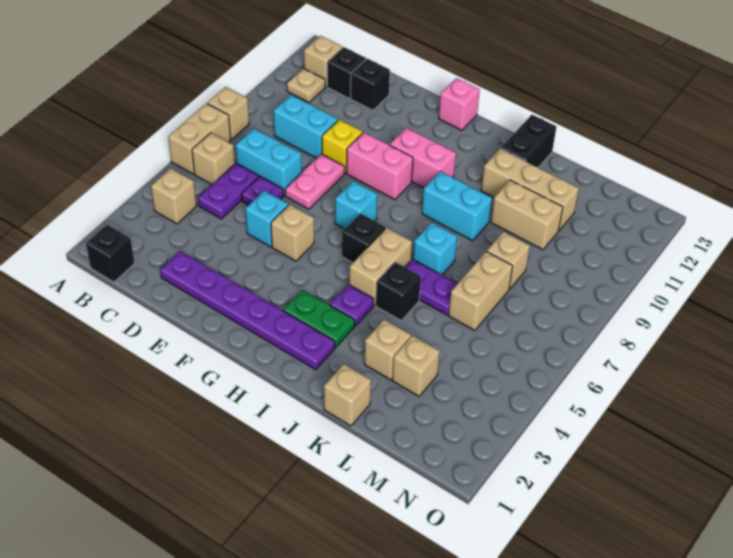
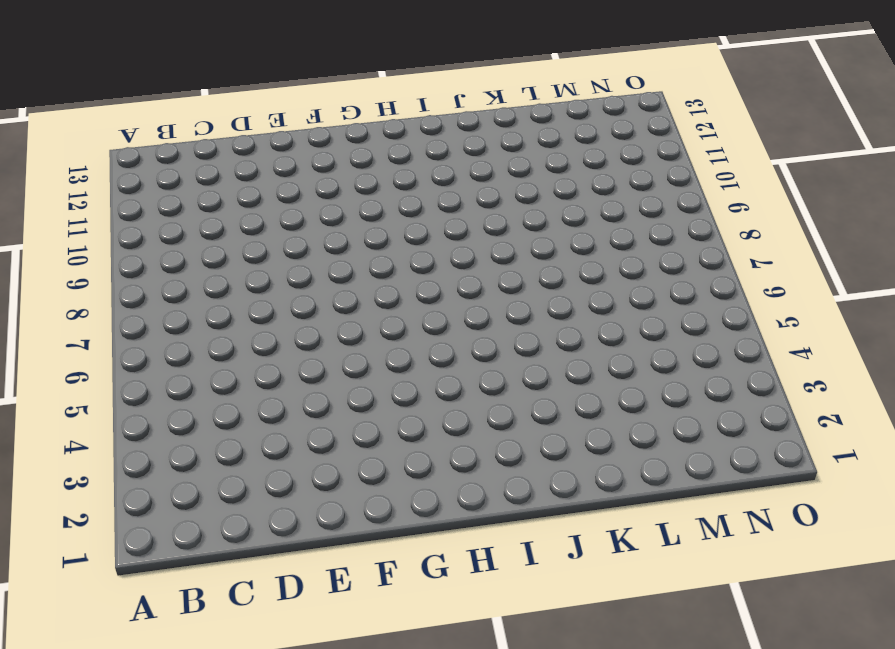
none -> tan brick A6:A7 level 1
none -> tan brick A8 level 1
none -> black brick B1 level 1
none -> tan brick B4 level 1

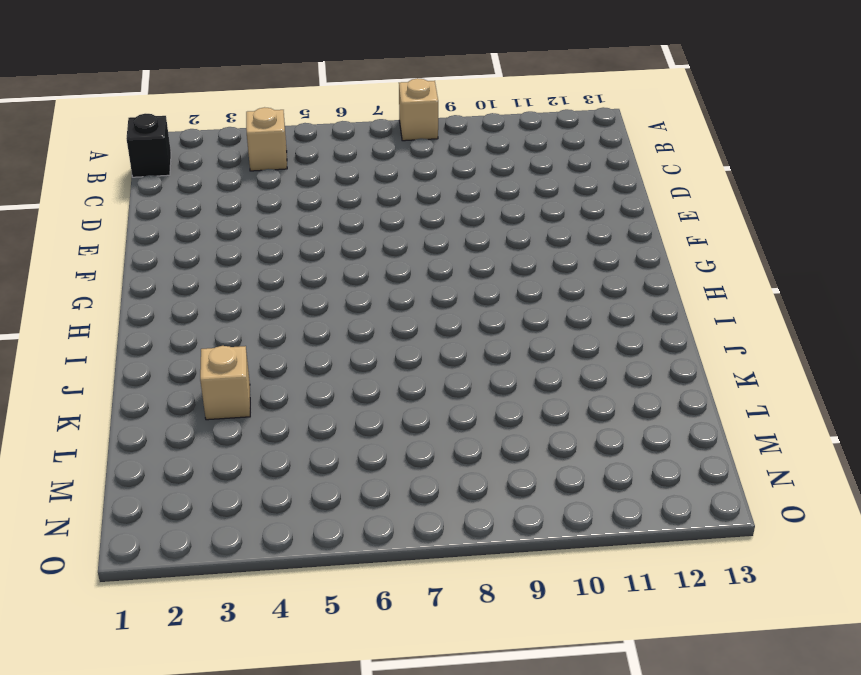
none -> tan brick A6:A7 level 1
none -> tan brick B6 level 1
none -> tan plate B11 level 1
none -> tan brick B12 level 1

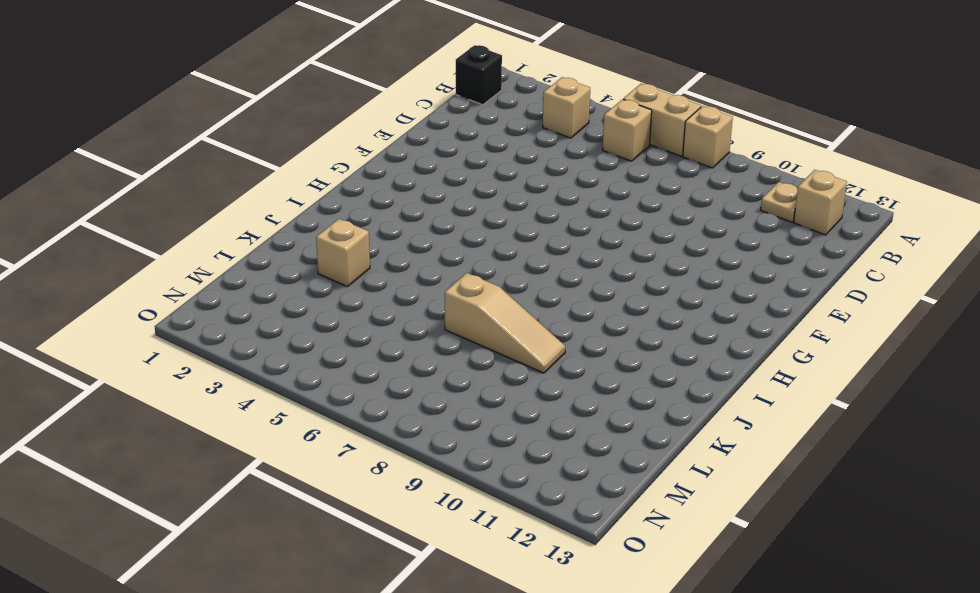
tan slope K7:K9 level 1 top 7 -> none
none -> purple plate C5:C6 level 1
none -> cyan brick C7:D7 level 1
none -> cyan brick C9:D9 level 1
none -> black brick C12 level 1

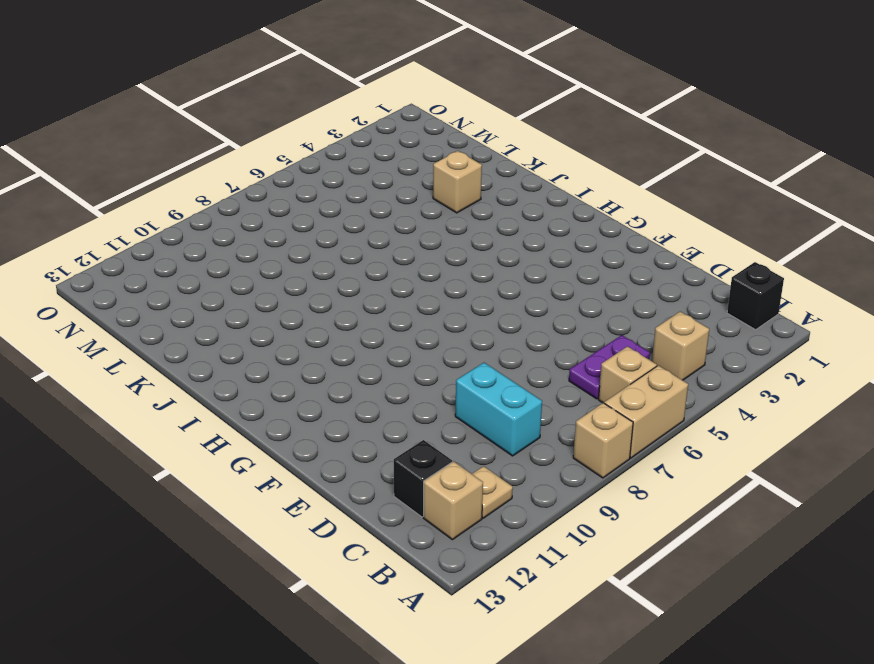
none -> cyan brick C7:D7 level 1
none -> purple plate D2:I2 level 1
none -> purple plate D6 level 1
none -> black brick D12 level 1

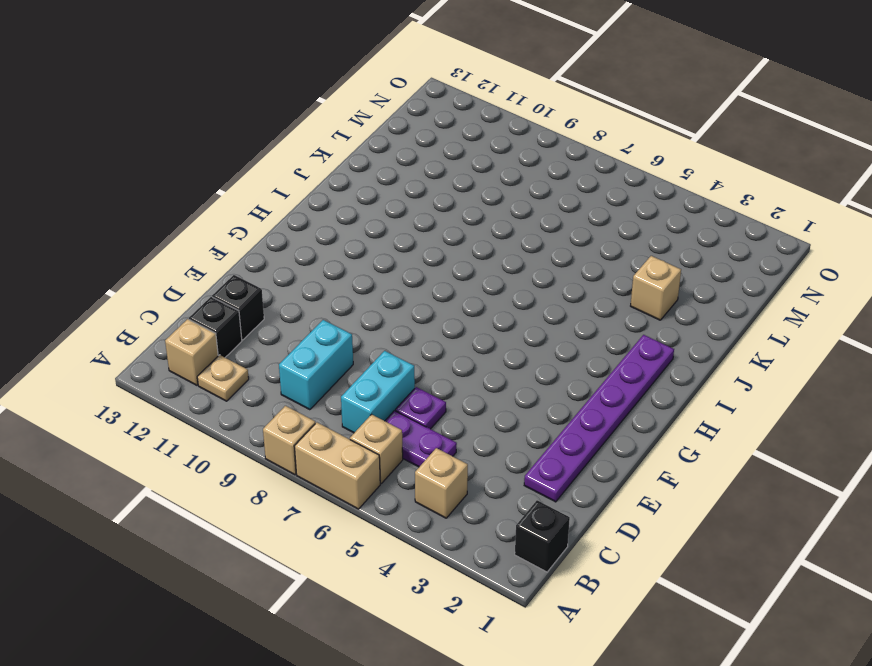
none -> cyan brick E5 level 1
none -> pink plate E7:E8 level 1
none -> yellow brick E9 level 1
none -> tan brick F5 level 1

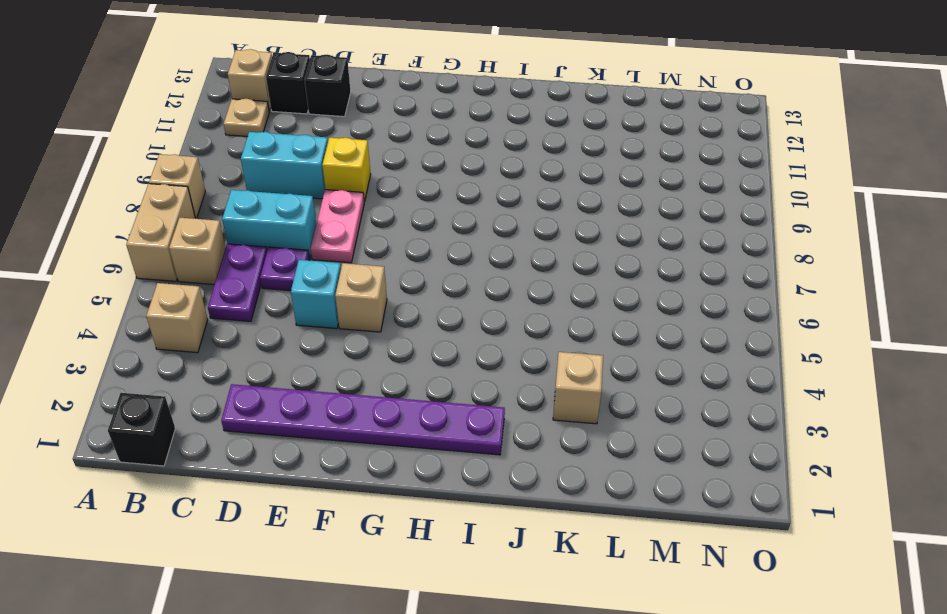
none -> pink brick F9:G9 level 1
none -> cyan brick G7 level 1
none -> pink brick G10:H10 level 1
none -> pink brick G13 level 1

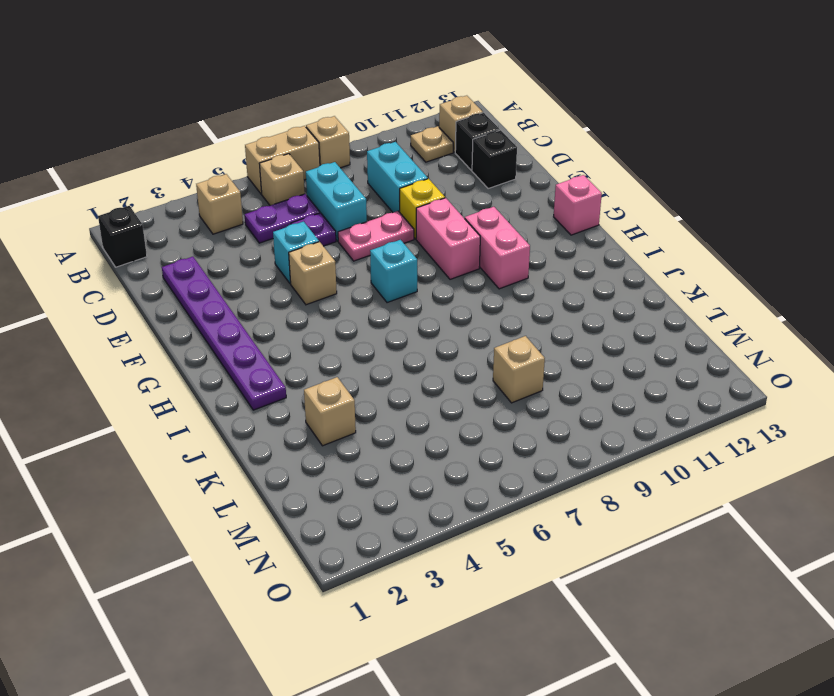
none -> green plate H3:I3 level 1
none -> black brick H6 level 1
none -> purple plate I4 level 1
none -> tan brick I5:I6 level 1

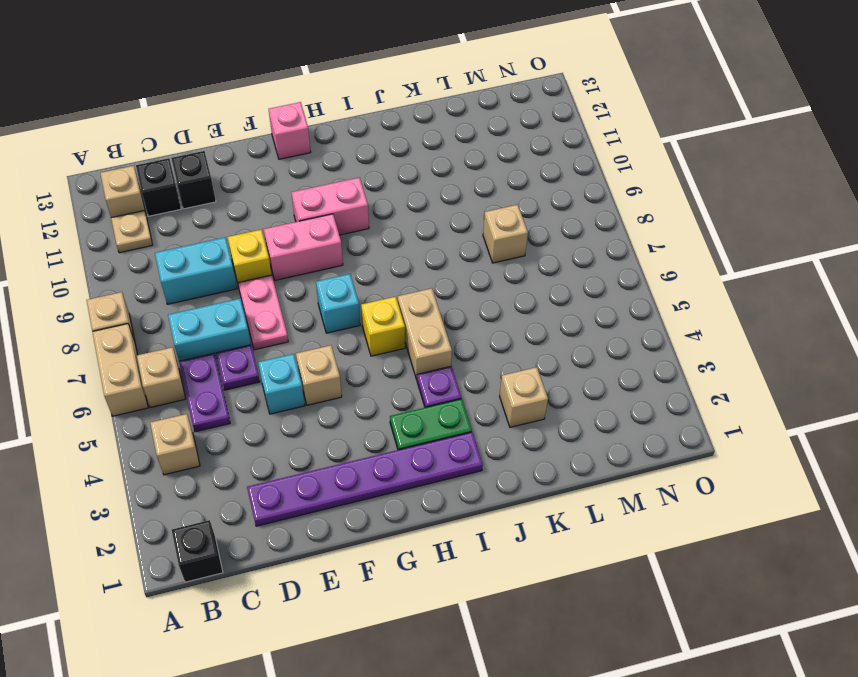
yellow brick H6 level 1 -> black brick H6 level 1
none -> cyan brick I9:J9 level 1
none -> black brick J5 level 1
none -> purple plate J6:K6 level 1
none -> cyan brick J7 level 1

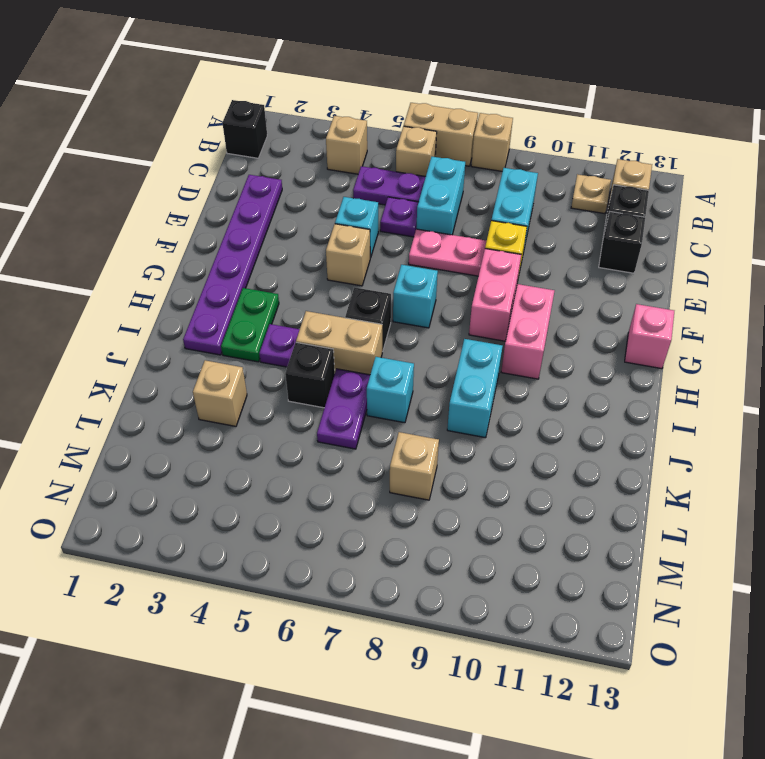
none -> tan brick J11:L11 level 1
none -> black brick J12:J13 level 1
none -> tan brick K1 level 1
none -> tan brick K10:L10 level 1

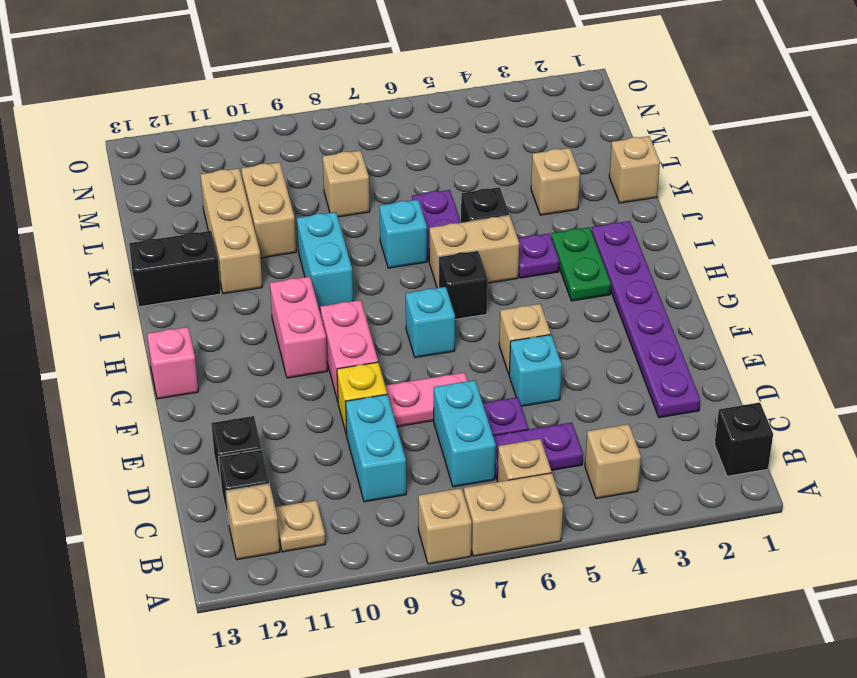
none -> tan brick L3 level 1
none -> tan brick L6:L7 level 1

